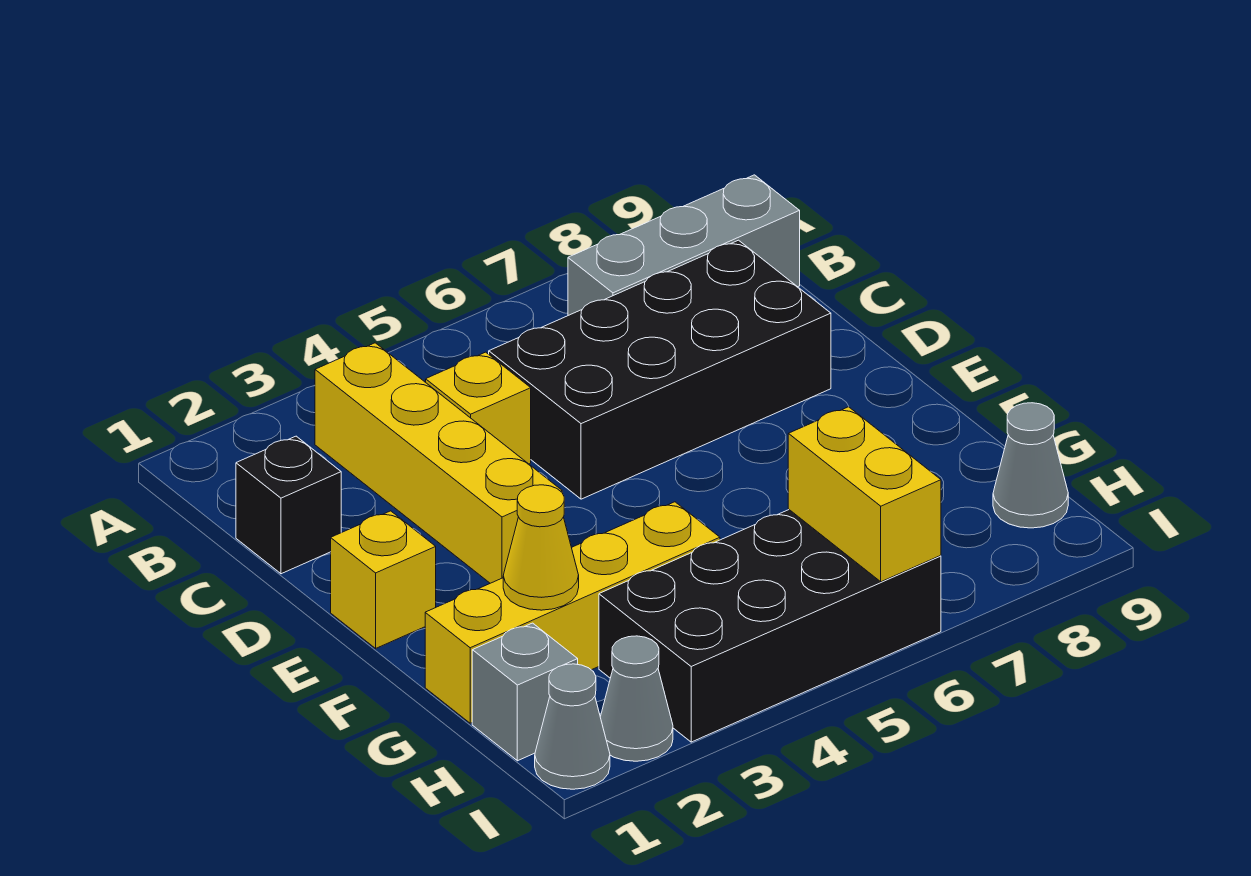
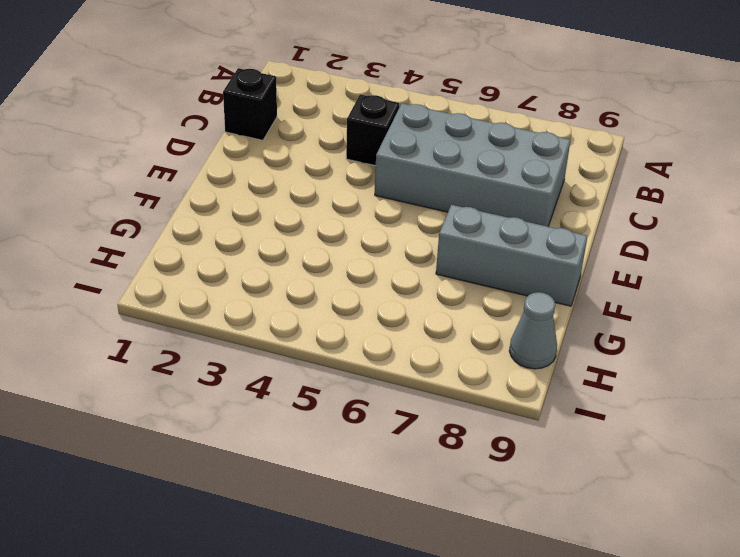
black brick C4 level 1 -> yellow brick C4 level 1
grey brick C5:D8 level 1 -> black brick C5:D8 level 1
grey brick F7:F9 level 1 -> grey brick B7:B9 level 1
none -> yellow brick B3:E3 level 1
none -> yellow brick E1 level 1
none -> yellow brick G1:G4 level 1

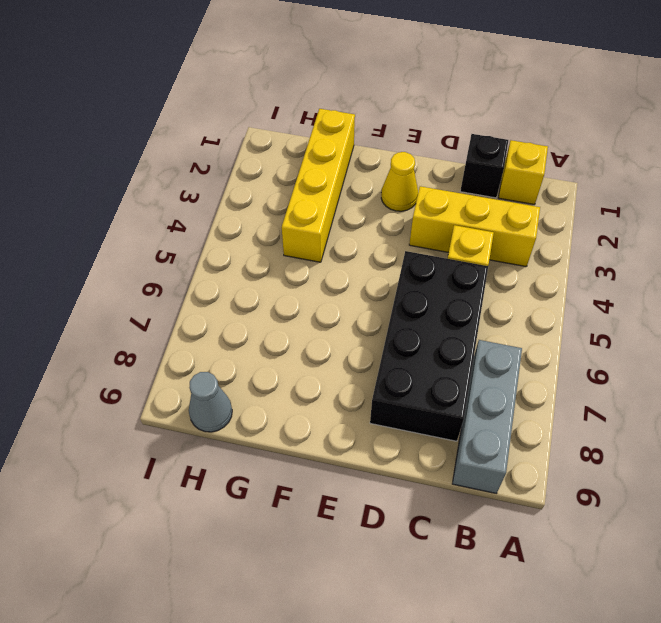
yellow brick B1 level 1 -> yellow brick E1 level 1
yellow brick B3:D3 level 1 -> yellow brick B3:E3 level 1
yellow cone E2 level 1 -> yellow cone G2 level 2
none -> grey brick H1 level 1
none -> black brick H3:I6 level 1
none -> grey cone I1 level 1

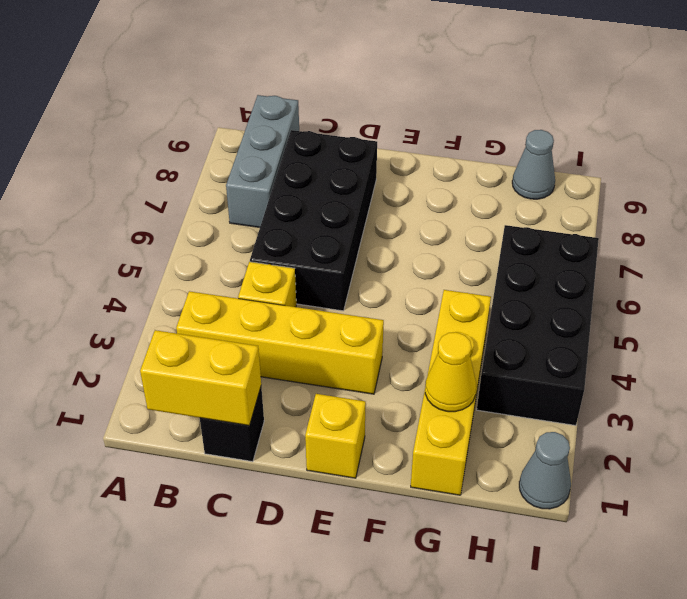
yellow brick B1:C1 level 2 -> yellow brick H6:I6 level 2
none -> grey brick H1 level 1
none -> grey cone I2 level 1

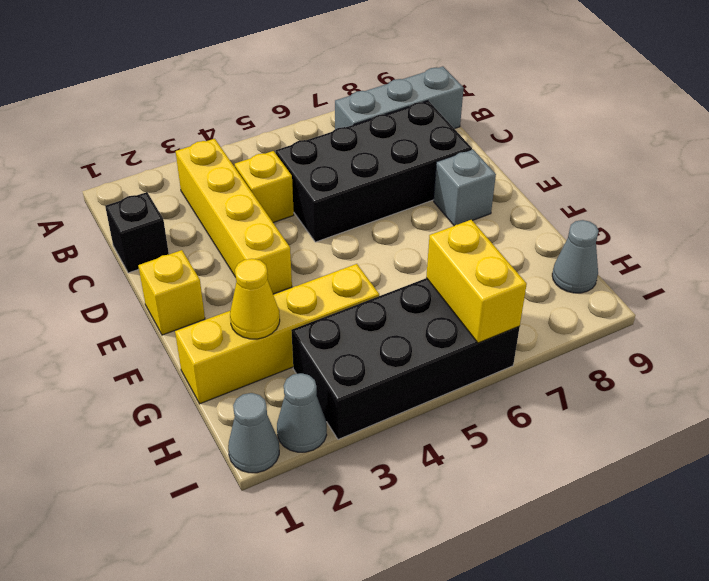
grey brick E8 level 1 -> grey brick H1 level 1

